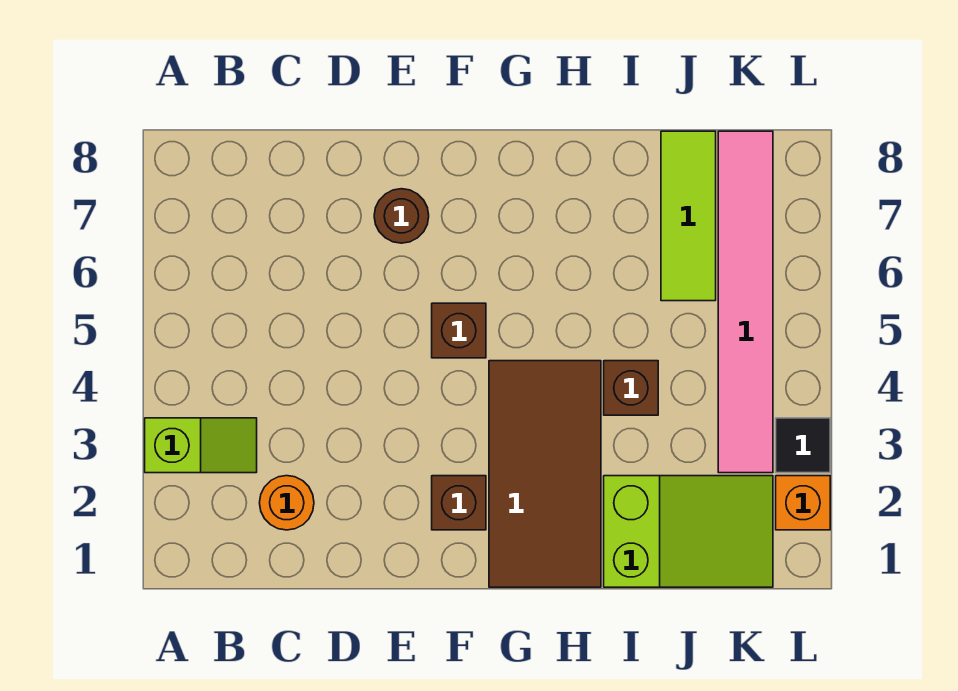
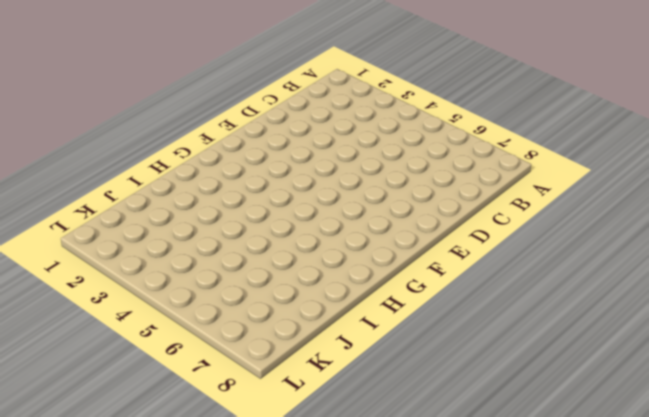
none -> lime slope A3:B3 level 1 top A
none -> orange round brick C2 level 1
none -> brown round brick E7 level 1

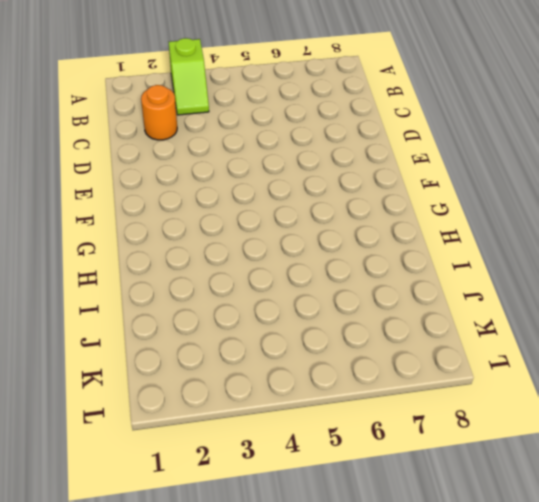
none -> brown round brick E7 level 1
none -> brown brick F2 level 1
none -> brown brick F5 level 1

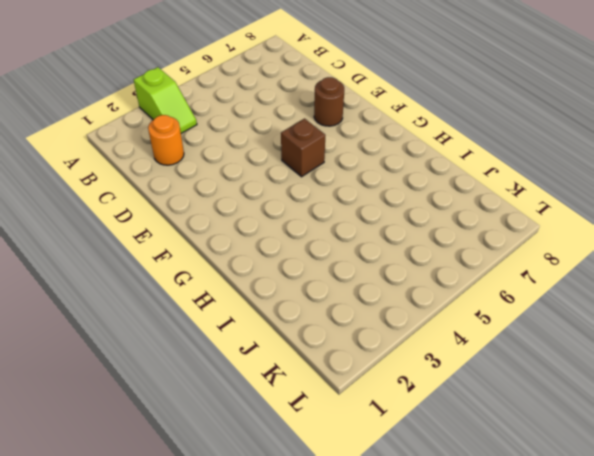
none -> brown brick F2 level 1
none -> brown tile G1:H4 level 1
none -> lime slope I1:K2 level 1 top I

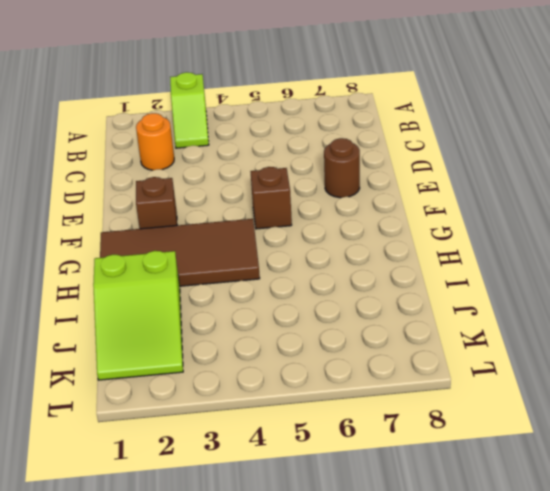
none -> brown brick I4 level 1
none -> lime tile J6:J8 level 1
none -> pink tile K3:K8 level 1

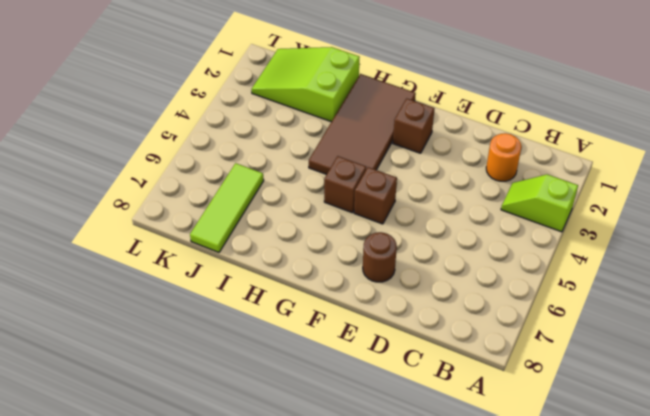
brown brick G5 level 1 -> brown brick I4 level 1
none -> pink tile K3:K8 level 1
none -> orange brick L2 level 1
none -> black tile L3 level 1

